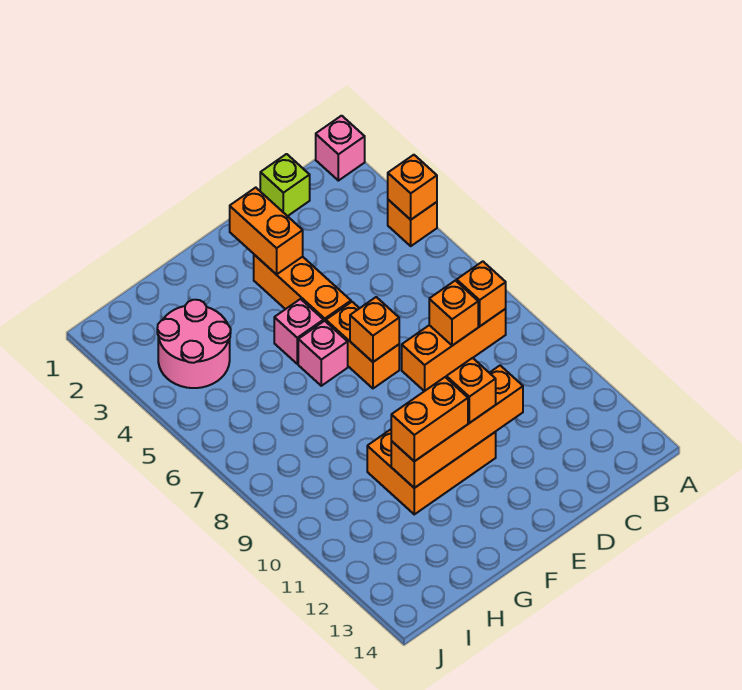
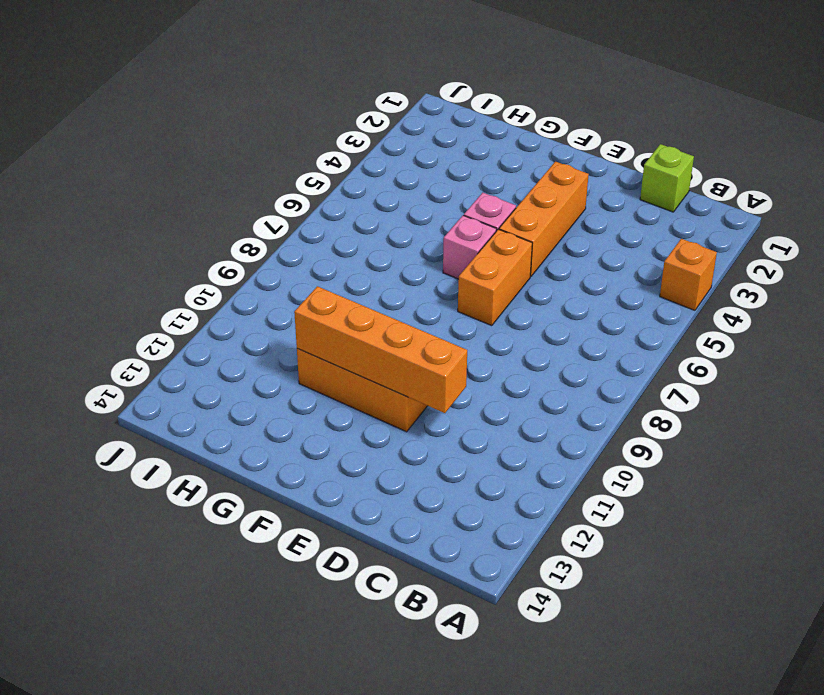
none -> pink brick A1 level 1
none -> orange brick B8:D8 level 1
none -> pink round brick H3:I4 level 1

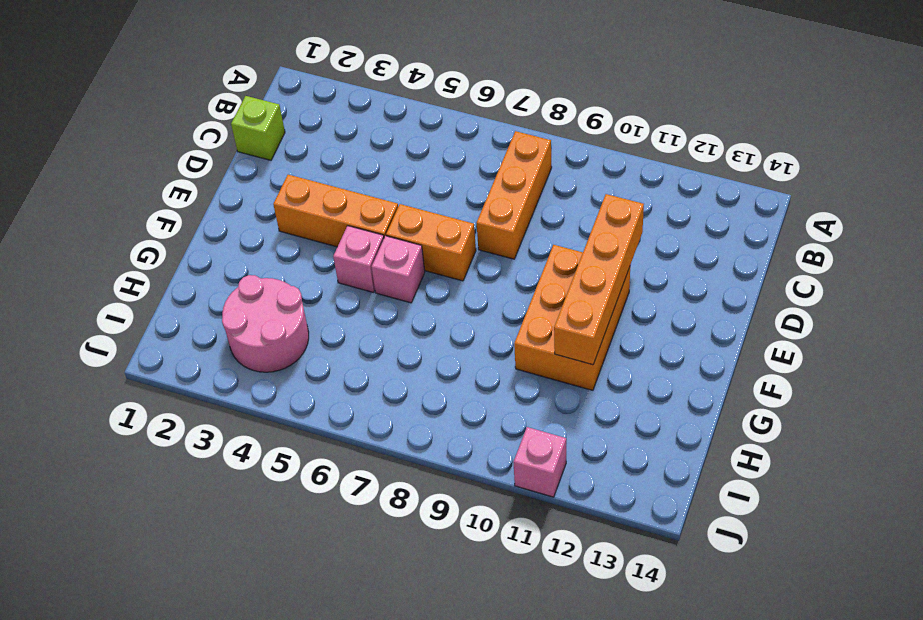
pink brick J11 level 1 -> pink brick A1 level 1
none -> orange brick A4 level 1
none -> orange brick A4 level 2
none -> orange brick B8 level 2

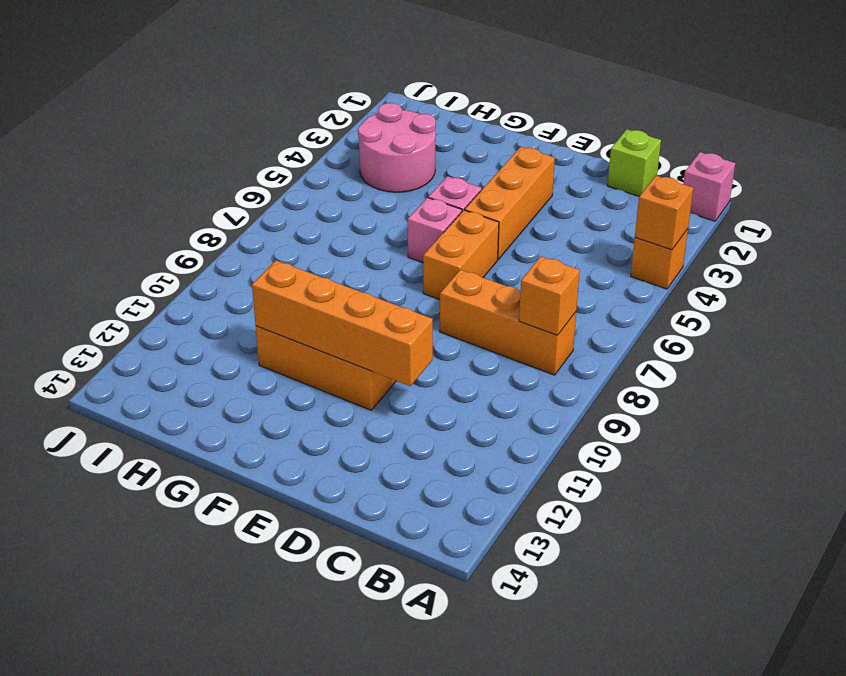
none -> orange brick C8 level 2
none -> orange brick E2:E3 level 2
none -> orange brick E7 level 2

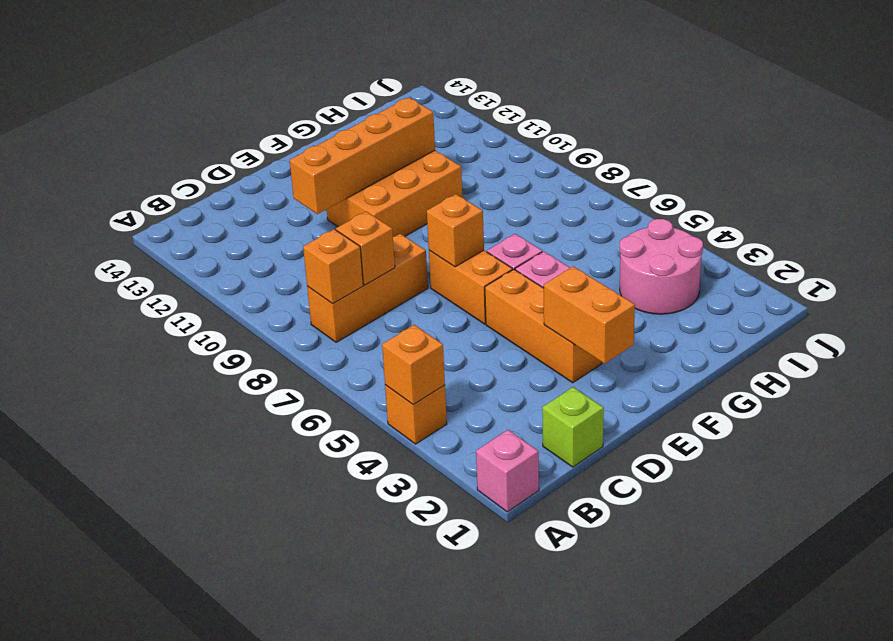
none -> orange brick E11 level 3
none -> orange brick F11:G11 level 3

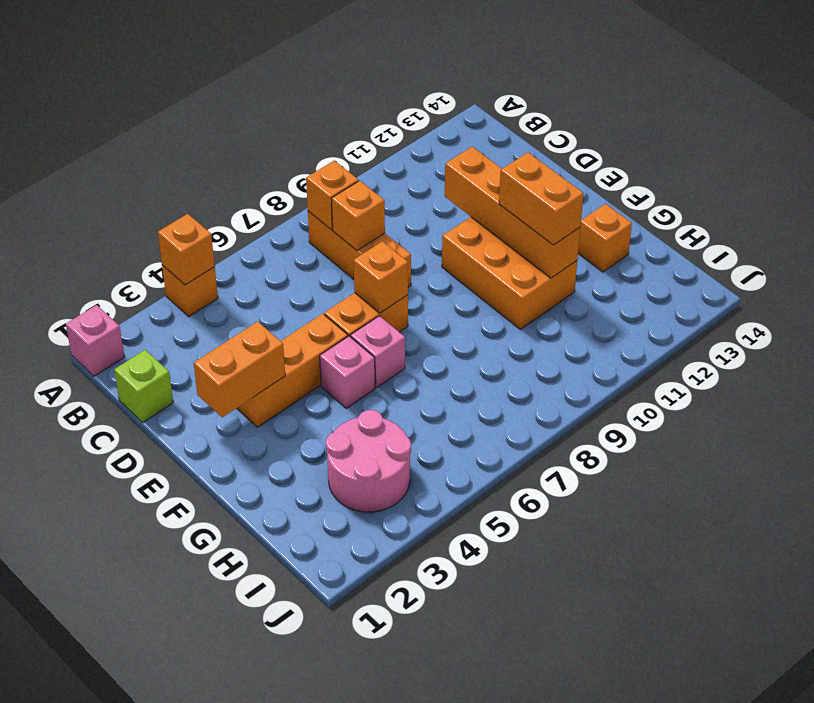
orange brick G13 level 1 -> orange brick E11 level 3

